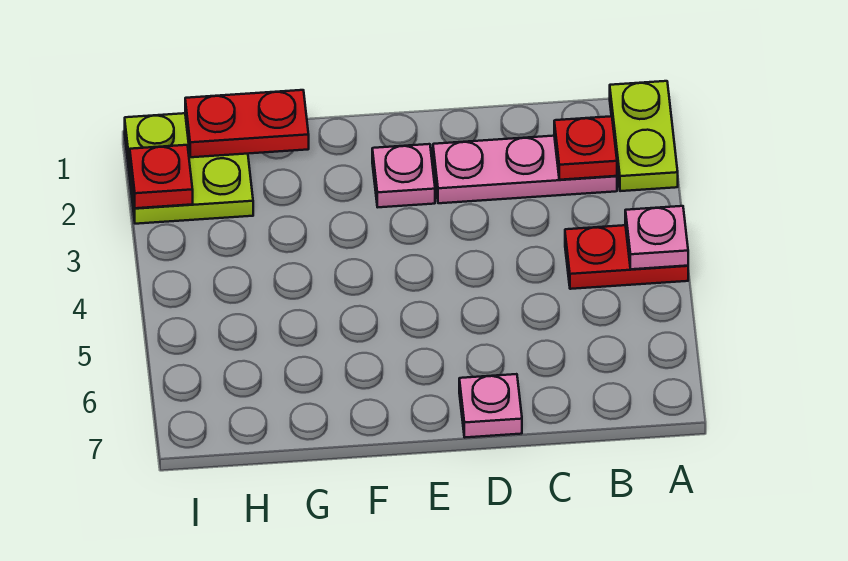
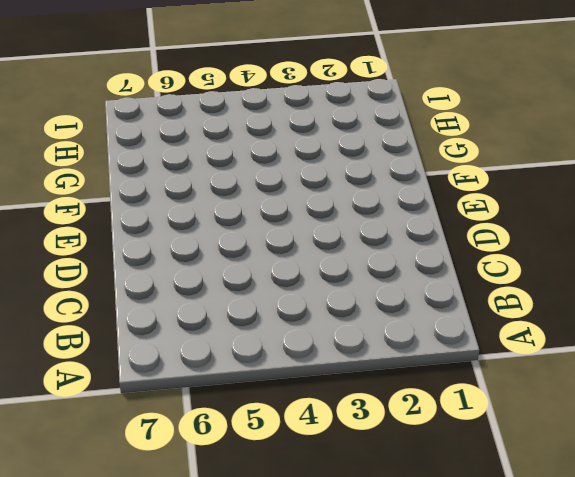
none -> lime plate A1:A2 level 1
none -> red plate A4:B4 level 1

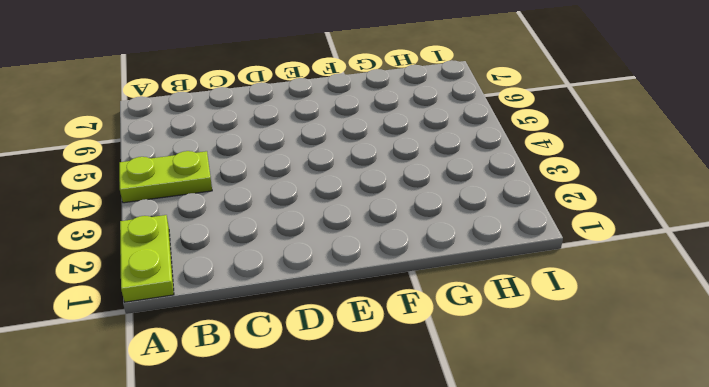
lime plate A4:B4 level 1 -> red plate A4:B4 level 1
none -> pink plate B2:D2 level 1
none -> pink plate D7 level 1

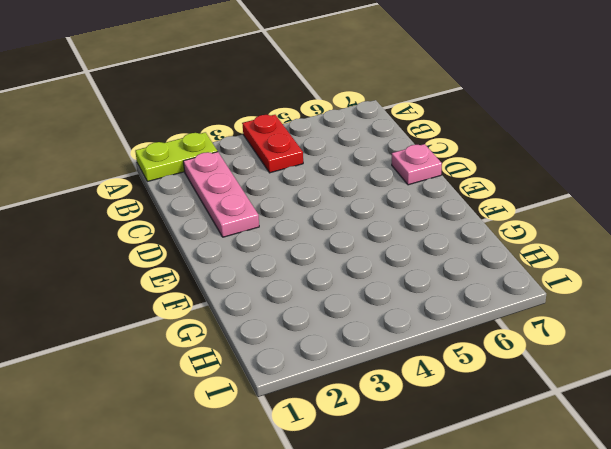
none -> pink plate E2 level 1
none -> lime plate H1:I2 level 1

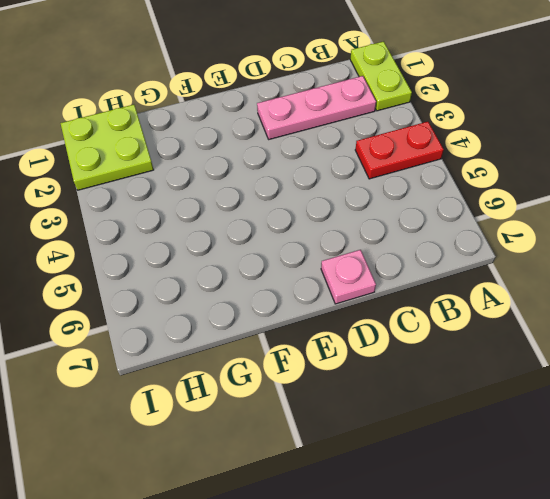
none -> pink plate E2 level 1
none -> pink plate A4 level 2

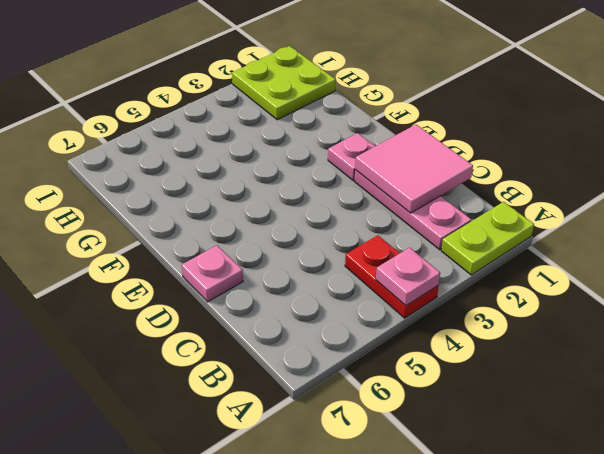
pink tile C1:D2 level 2 -> none
none -> red plate B2 level 2
none -> red plate G1:H1 level 2

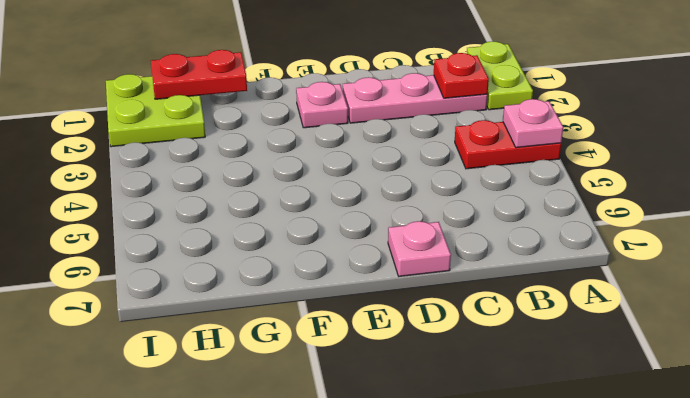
none -> red plate I2 level 2

